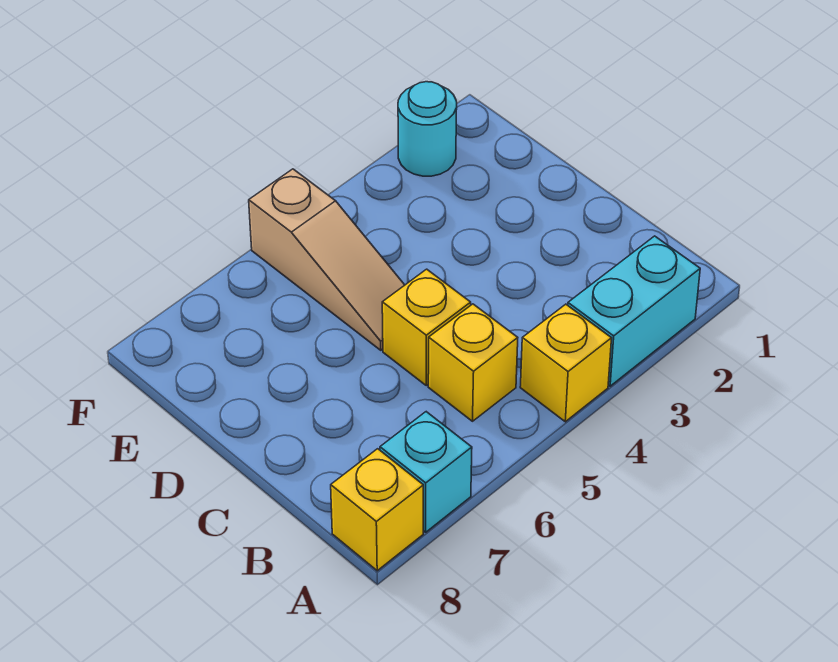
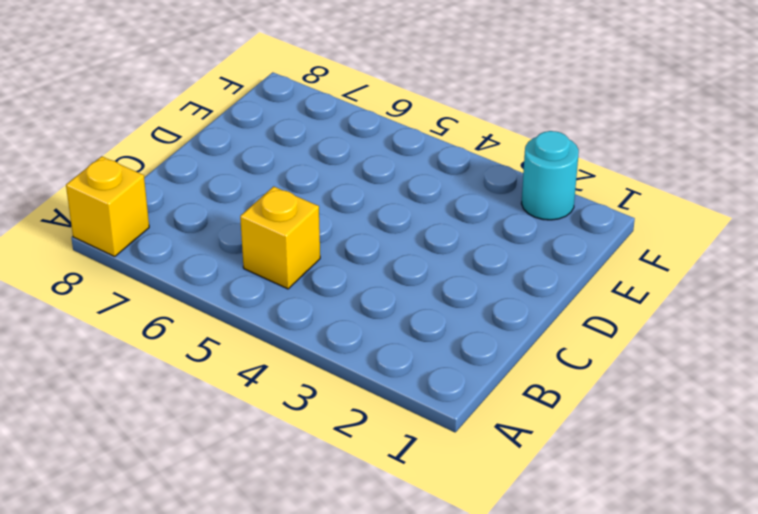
none -> cyan brick A2:A3 level 1
none -> yellow brick A4 level 1

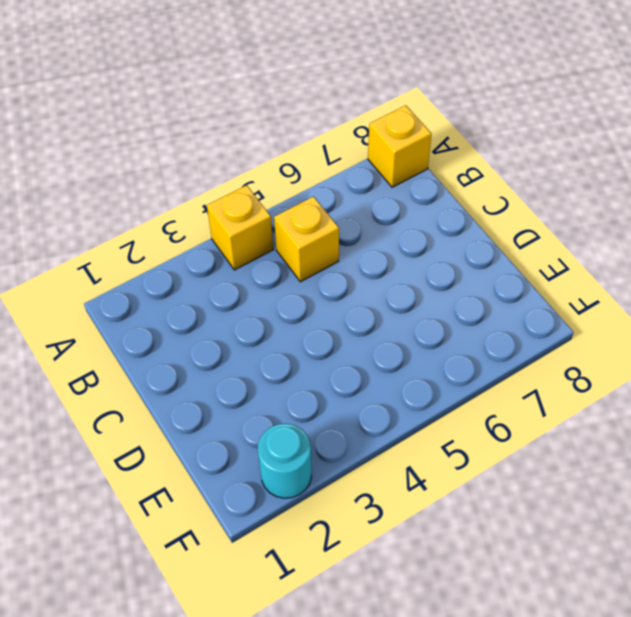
none -> cyan brick A2:A3 level 1
none -> cyan brick A7 level 1

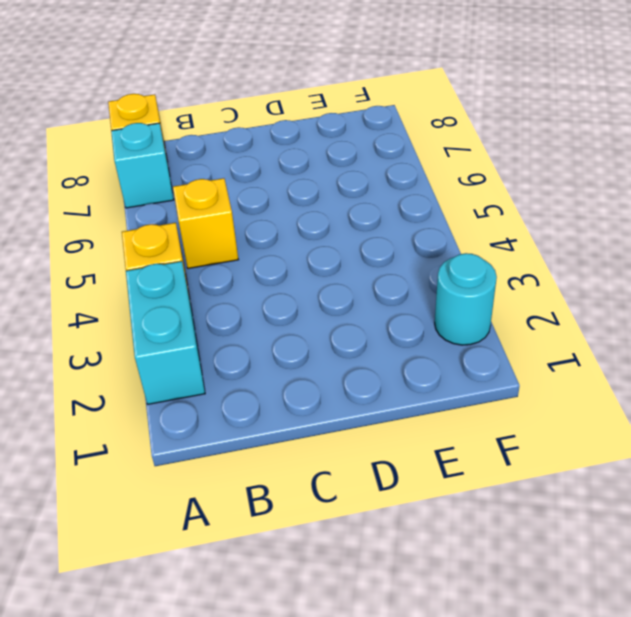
none -> yellow brick C5 level 1
none -> tan slope D5:F5 level 1 top F

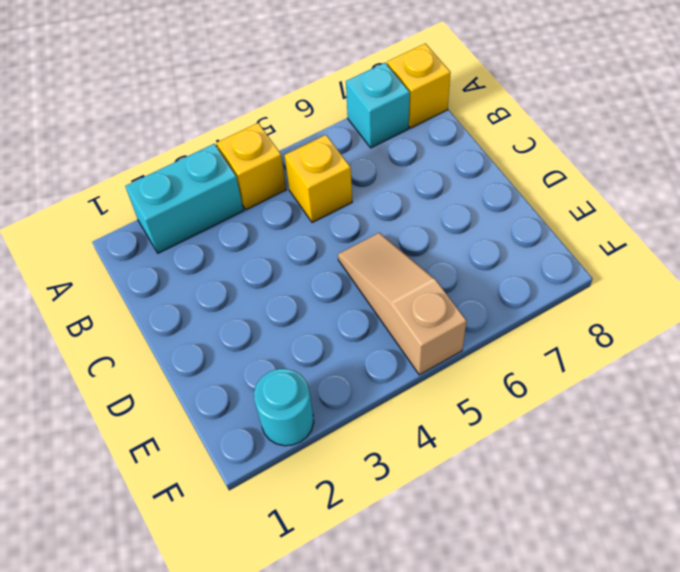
none -> yellow brick C5 level 1

